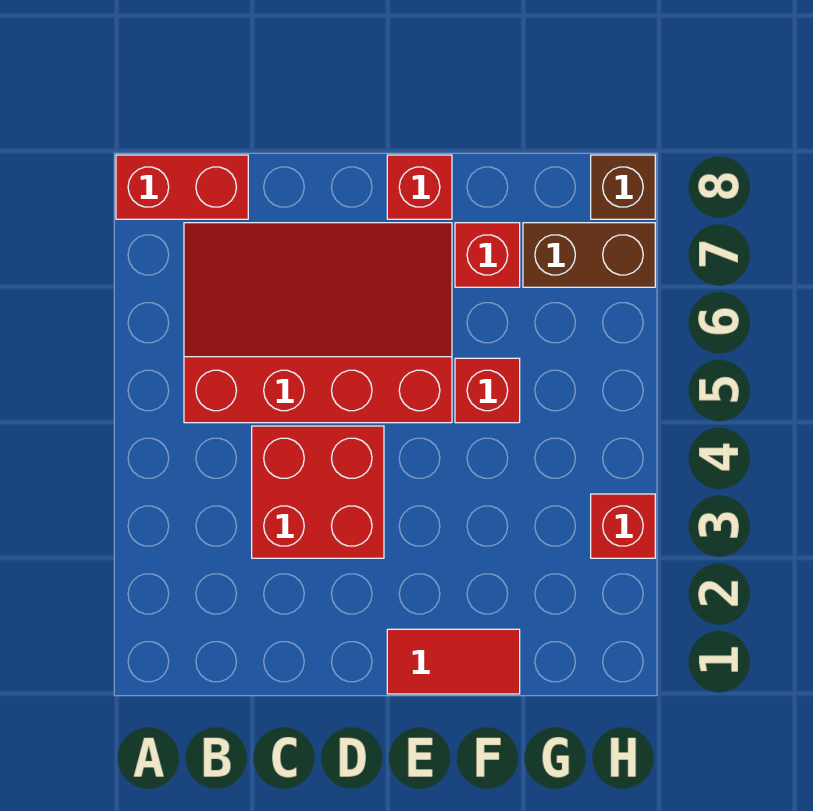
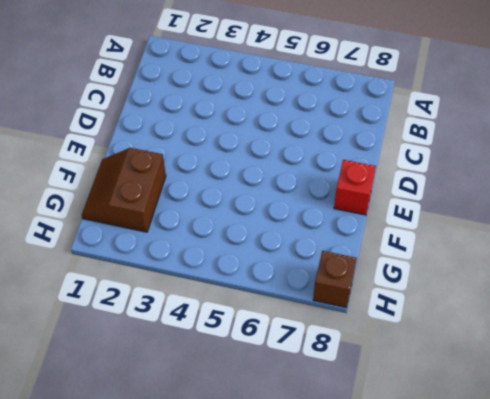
brown slope F1:G2 level 1 top 2 -> red tile E1:F1 level 1
none -> red brick A8:B8 level 1
none -> red slope B5:E7 level 1 top 5

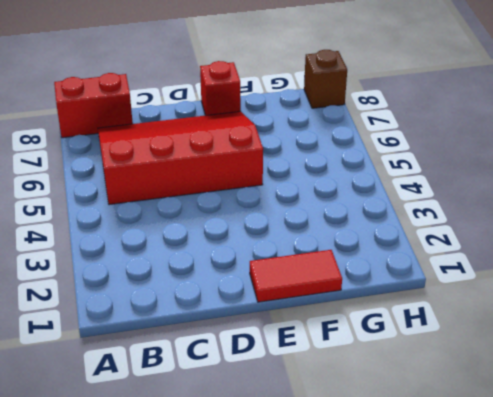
none -> red brick C3:D4 level 1
none -> red brick F5 level 1

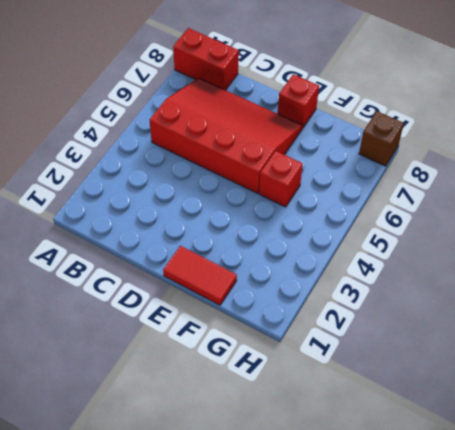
none -> red brick C3:D4 level 1
none -> red brick F7 level 1

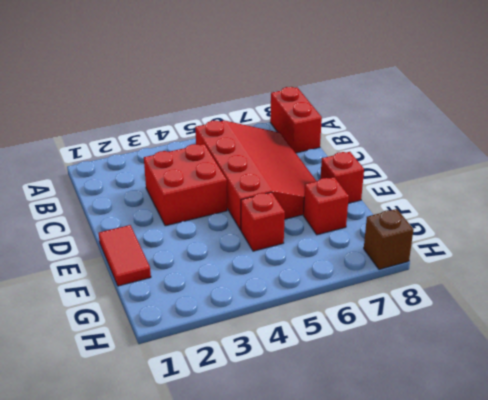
none -> brown brick G7:H7 level 1
none -> red brick H3 level 1

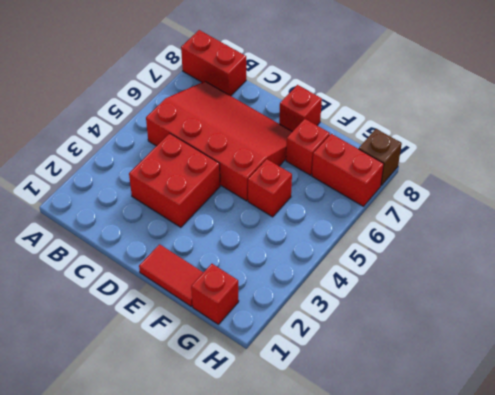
red brick G1 level 1 -> red brick H3 level 1
red brick G7:H7 level 1 -> brown brick G7:H7 level 1

